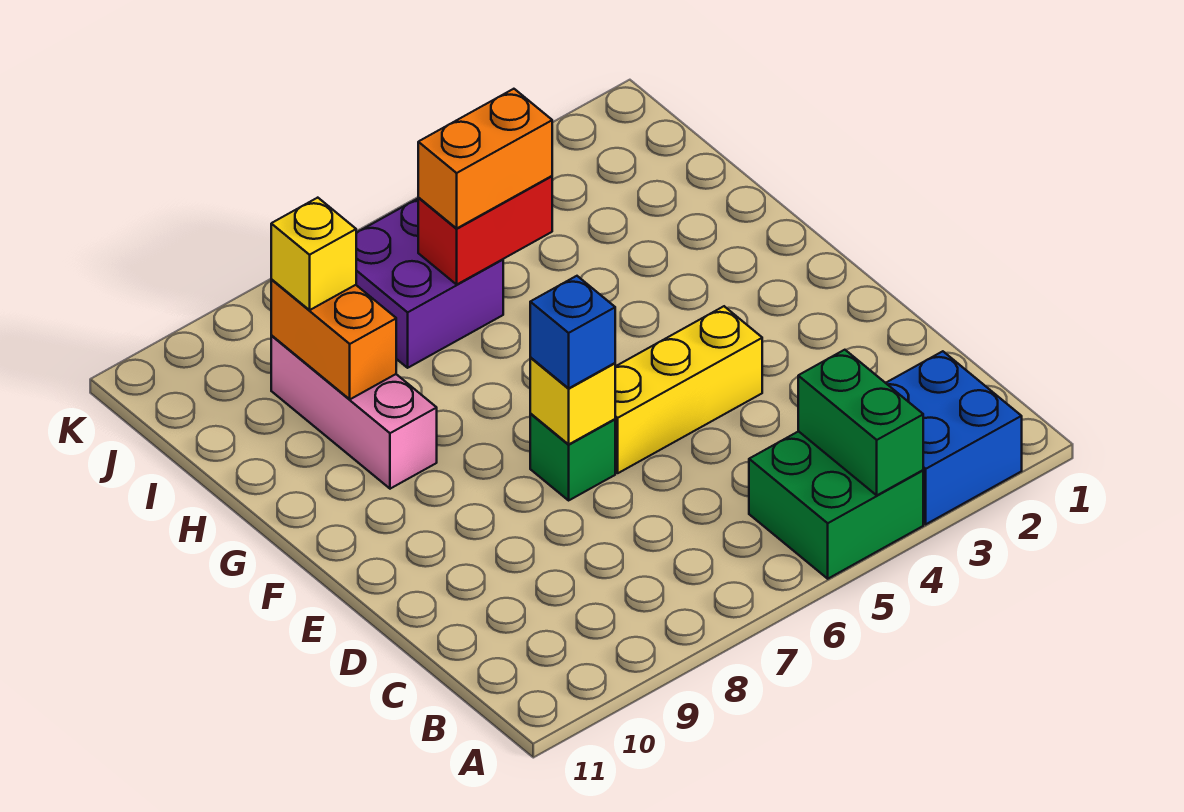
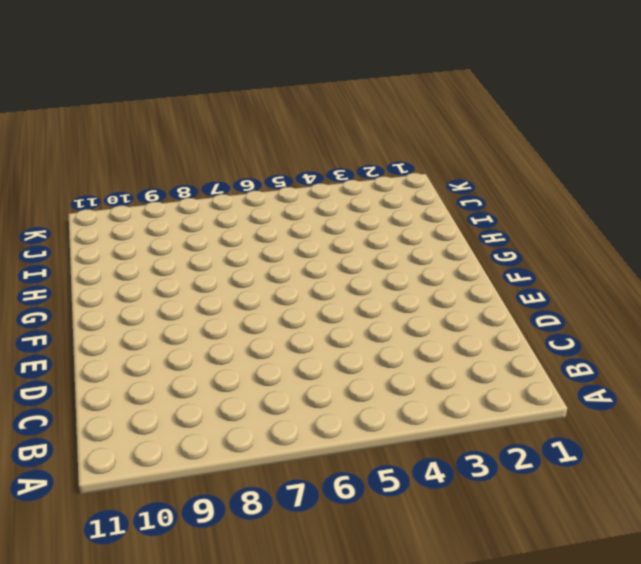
none -> blue brick A2:B3 level 1
none -> green brick A4:B5 level 1
none -> yellow brick E4:E6 level 1

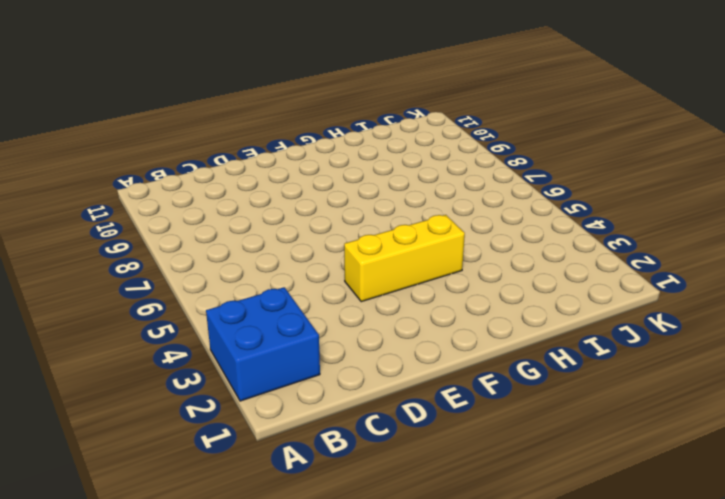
yellow brick E4:G4 level 1 -> yellow brick E4:E6 level 1
none -> green brick A4:B5 level 1
none -> green brick E7 level 1
none -> pink brick G9:I9 level 1

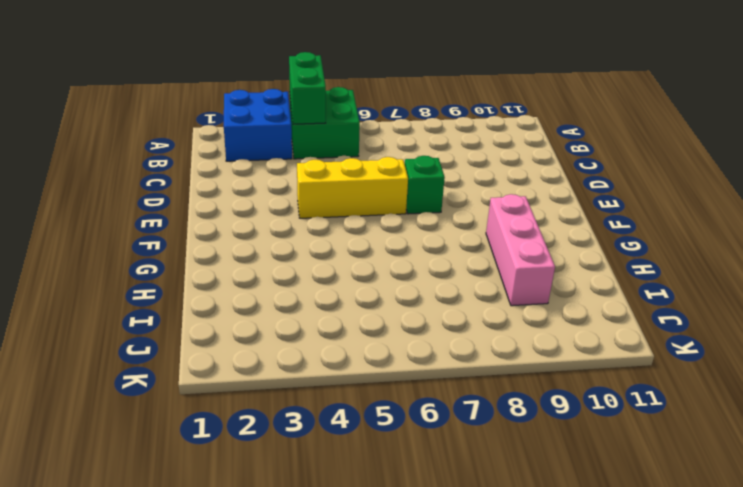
none -> purple brick I6:J7 level 1
none -> yellow brick E7 level 2
none -> orange brick H9:I9 level 2

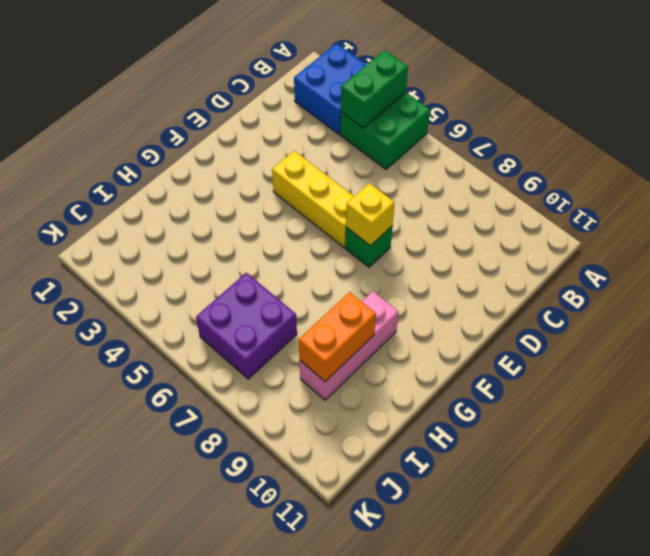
none -> red brick I5:I6 level 2
none -> blue brick E7 level 3
none -> orange brick I5:I6 level 3

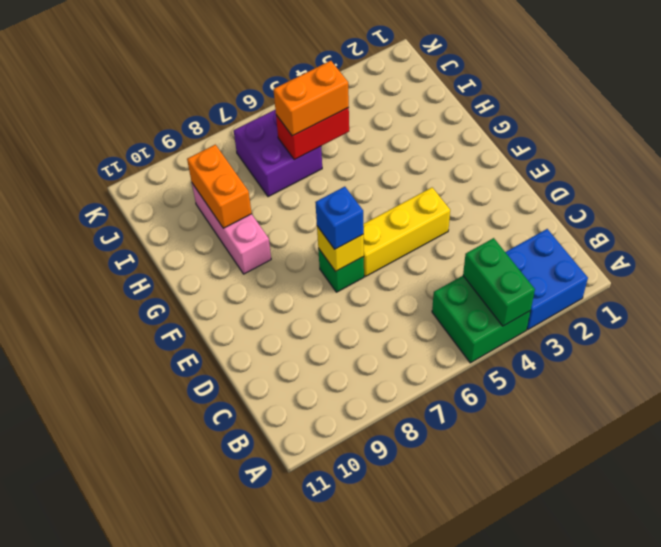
none -> yellow brick I9 level 3

